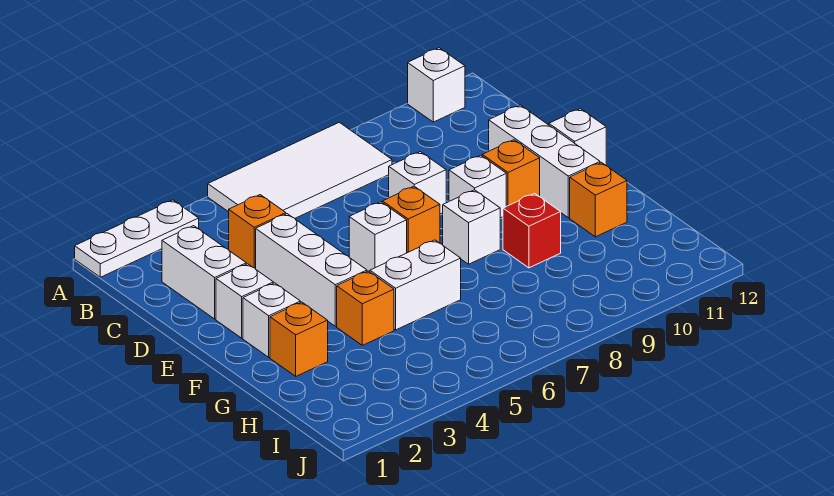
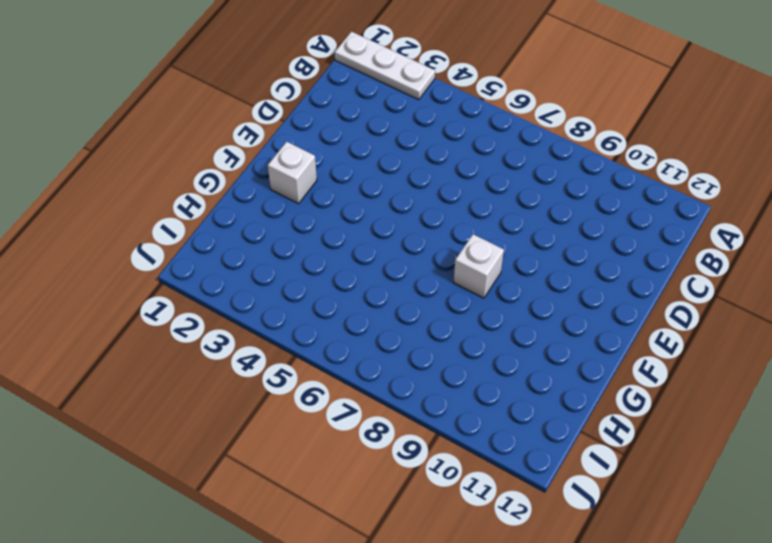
none -> white tile A5:B8 level 1
none -> white brick A11 level 1
none -> white brick C2:D2 level 1

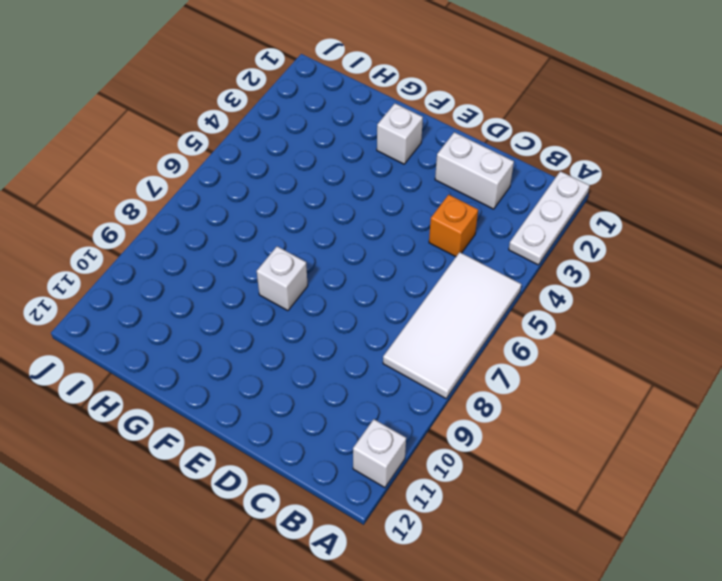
none -> white brick D4:F4 level 1
none -> white brick D8 level 1
none -> white brick D11:F11 level 1

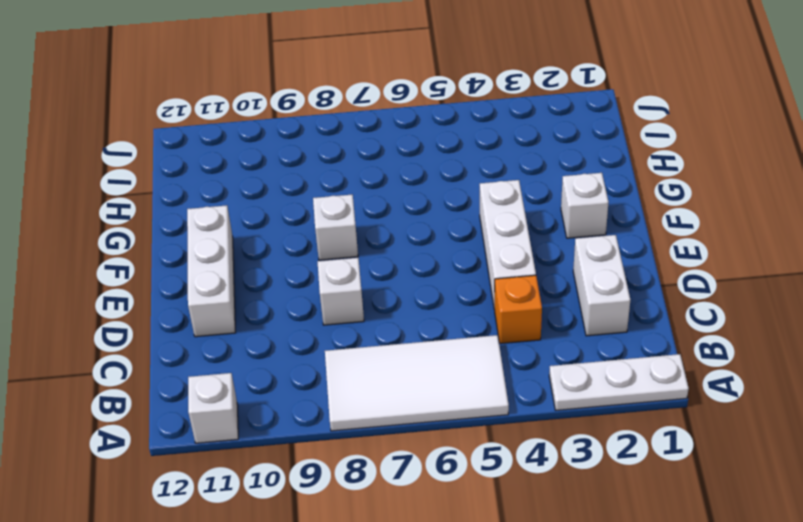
none -> white brick E2 level 1
none -> white brick E6 level 1
none -> orange brick E7 level 1

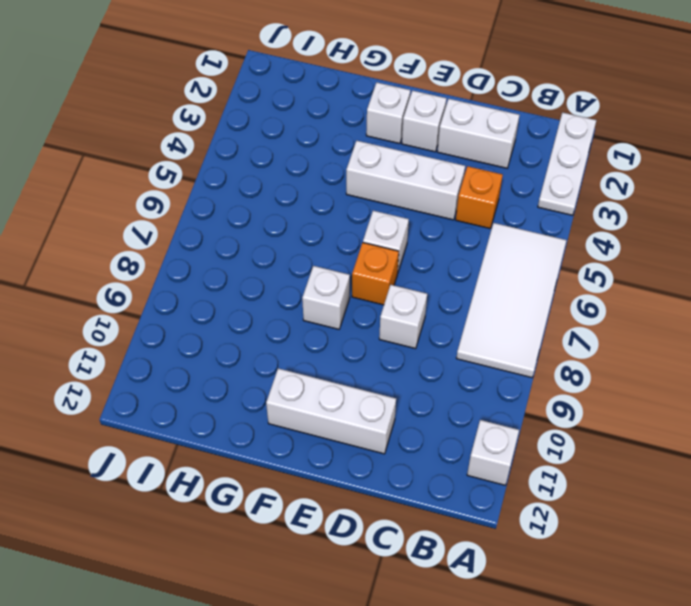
none -> white brick E9 level 1
none -> orange brick E10 level 1
none -> white brick E12 level 1

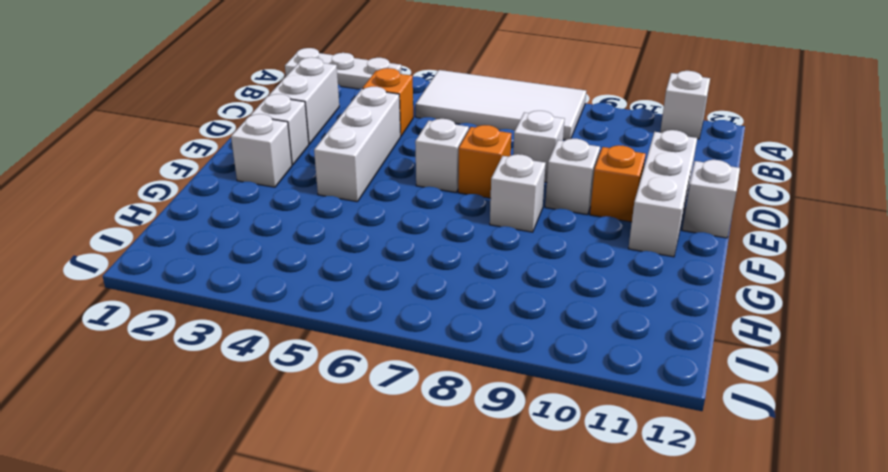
none -> orange brick G2 level 1
none -> orange brick G4 level 1
none -> white brick G5:G6 level 1

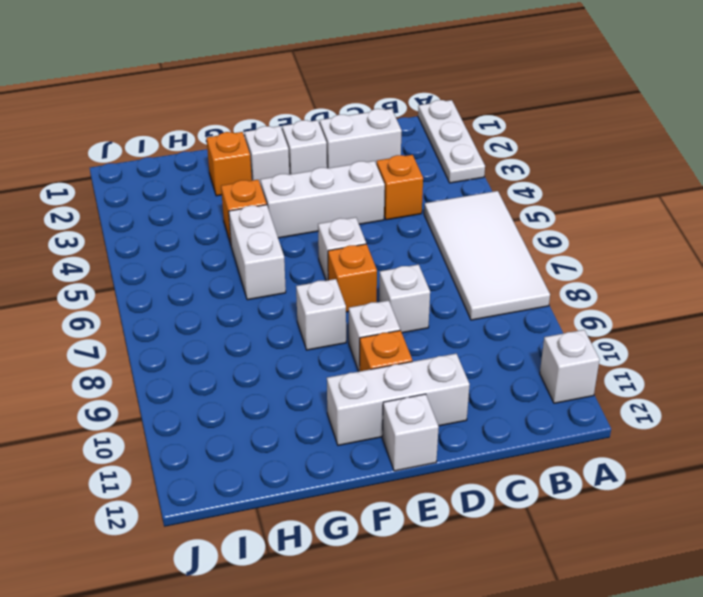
none -> red brick G9 level 1
none -> orange brick G11 level 1

